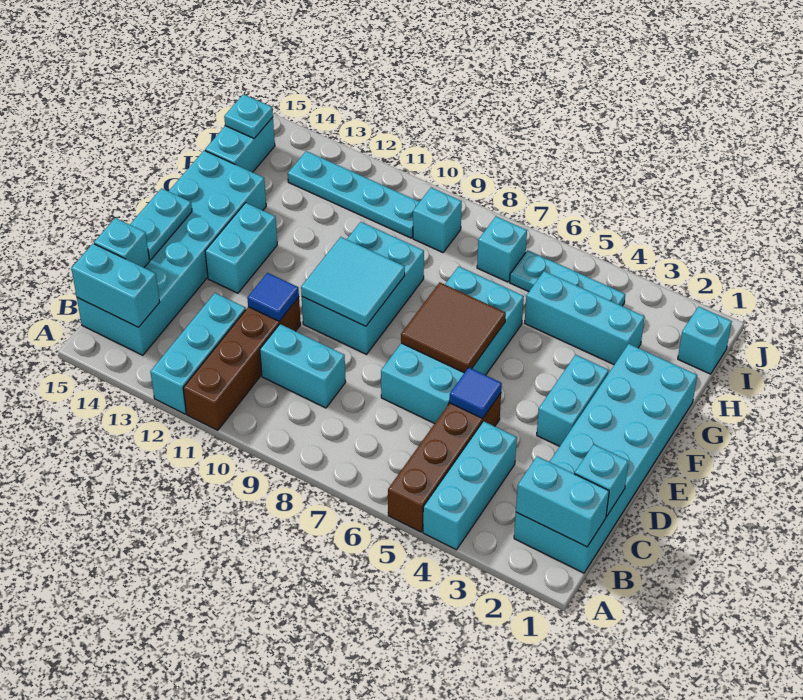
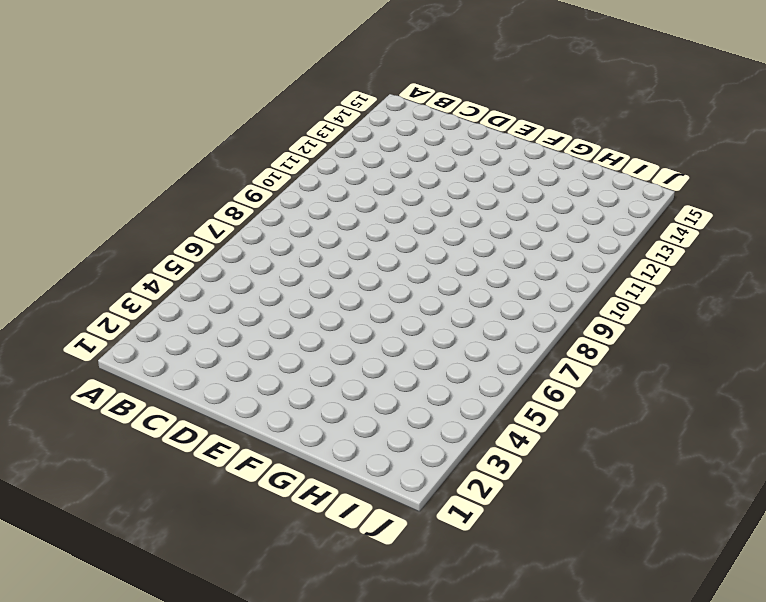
none -> cyan brick A4:C4 level 1
none -> brown brick A5:D5 level 1
none -> brown brick A11:D11 level 1

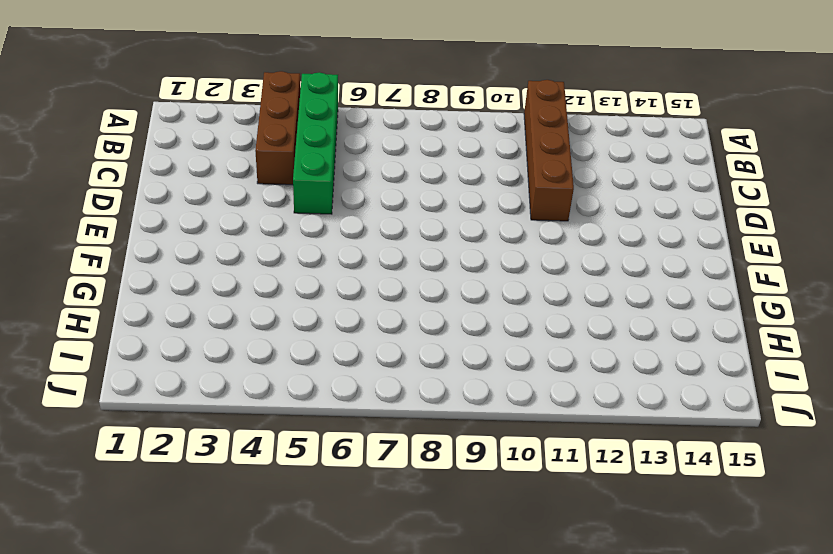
brown brick A4:C4 level 1 -> cyan brick A4:C4 level 1
green brick A5:D5 level 1 -> brown brick A5:D5 level 1
none -> cyan brick A12:C12 level 1
none -> cyan brick B1:G2 level 1
none -> cyan brick B14:G15 level 1

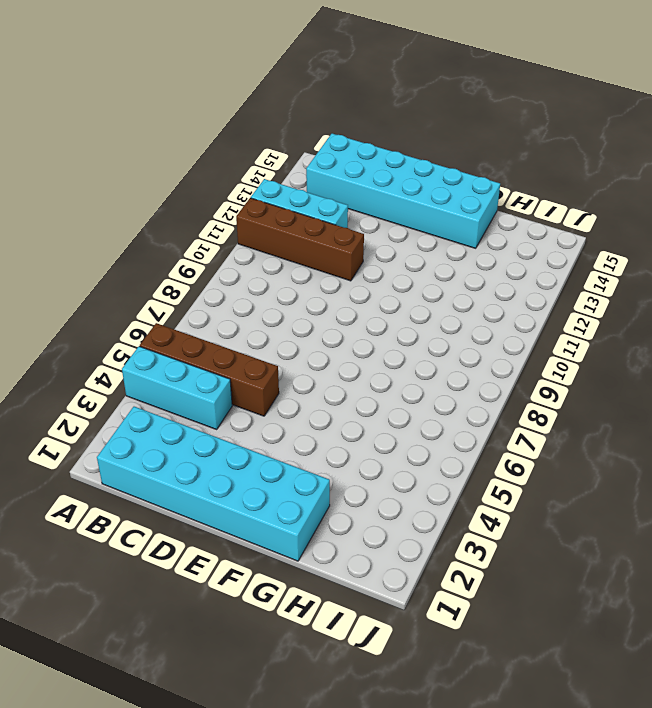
none -> cyan brick C9:C10 level 1
none -> cyan brick D6:G7 level 1
none -> cyan brick E3:F3 level 1

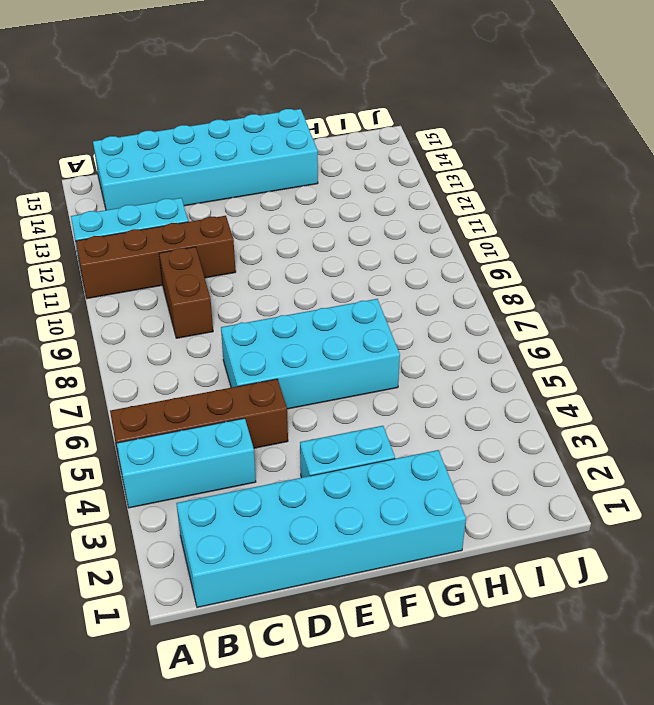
brown brick C9:C10 level 1 -> cyan brick C9:C10 level 1
none -> cyan brick E9:G10 level 1
none -> cyan brick E13:F13 level 1
none -> cyan brick H3:H5 level 1

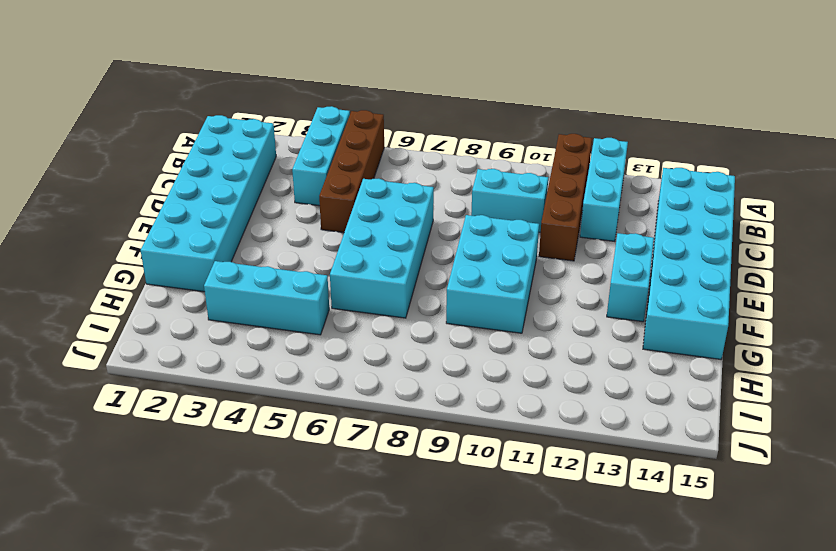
none -> cyan brick E3:F3 level 1
none -> cyan brick H15:I15 level 1
none -> cyan brick I1 level 1

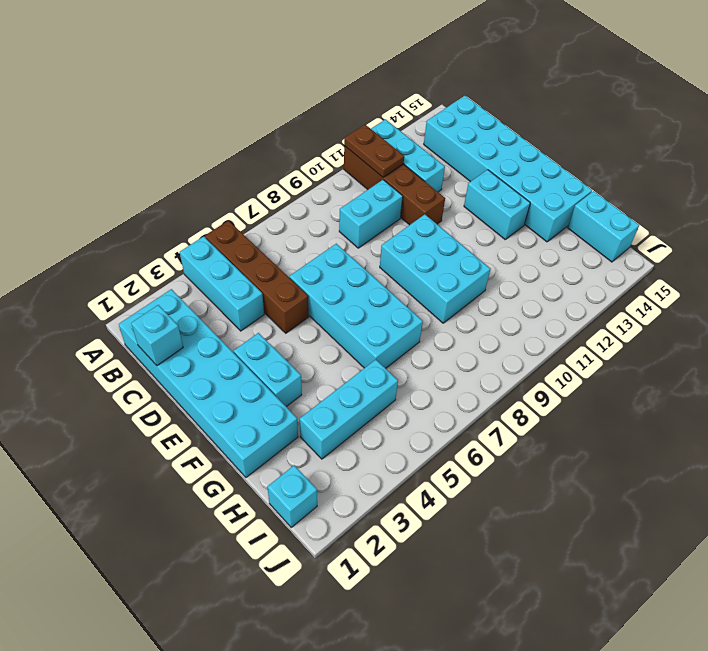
brown plate A11:B11 level 2 -> none
none -> cyan plate I4:I6 level 1
none -> cyan brick I7 level 1
none -> cyan brick I9 level 1

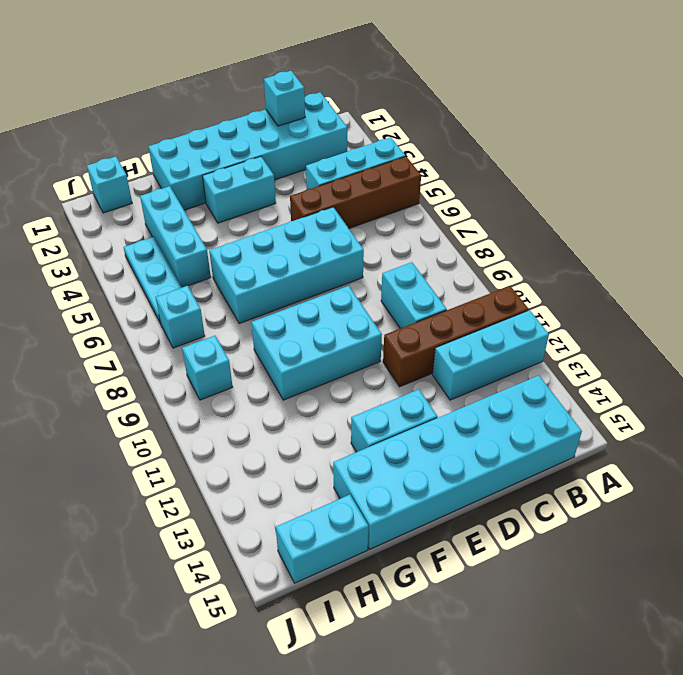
none -> cyan plate I10:I13 level 1
none -> cyan brick B1:B2 level 2
none -> cyan brick B14:B15 level 2

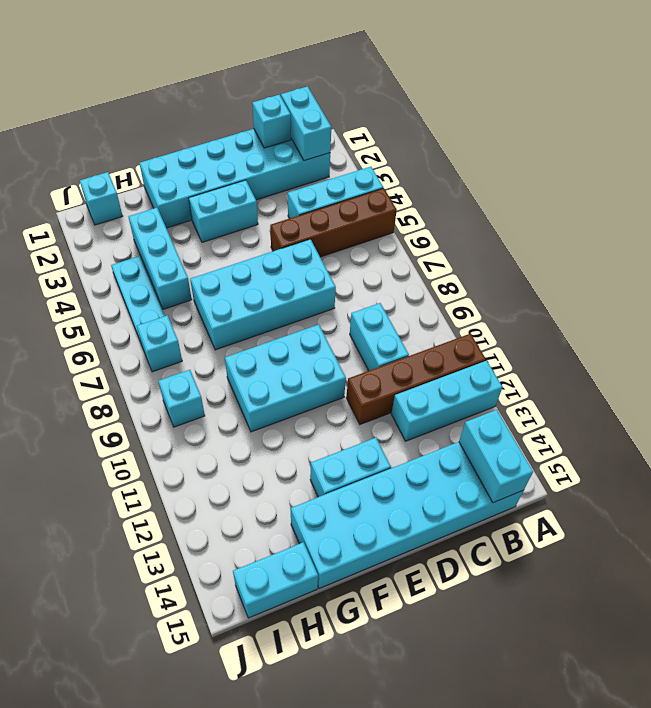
none -> cyan plate I10:I13 level 1
none -> cyan brick C15 level 2
none -> blue tile D5 level 2

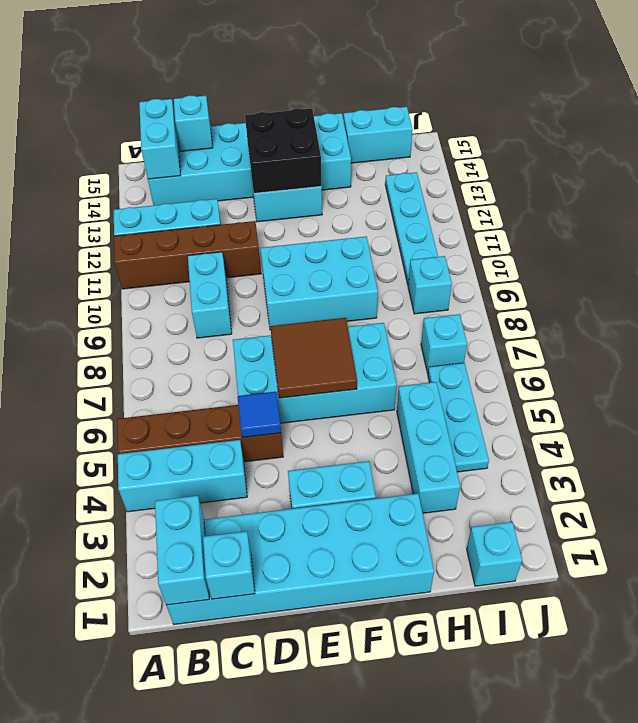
black brick E13:F14 level 2 -> none
none -> blue tile D11 level 2
none -> cyan plate D15:E15 level 2
none -> cyan tile E9:F10 level 2

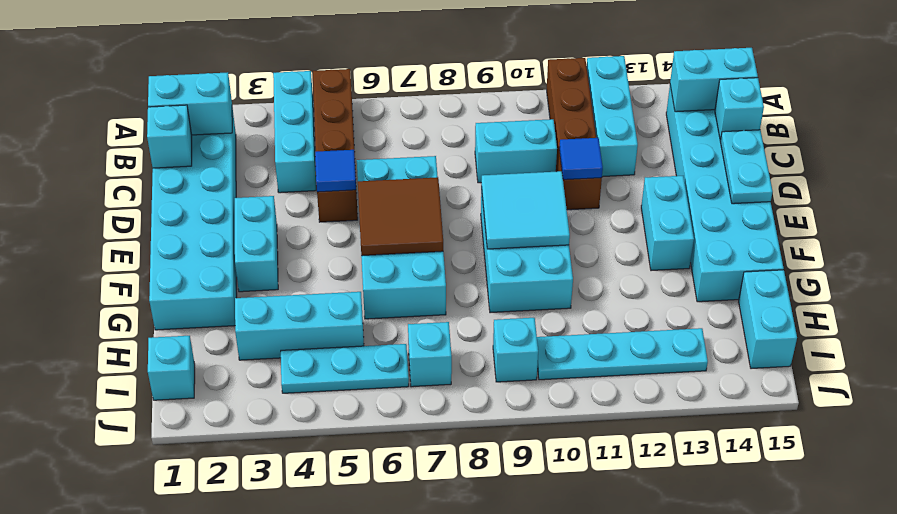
none -> cyan plate I15 level 2

